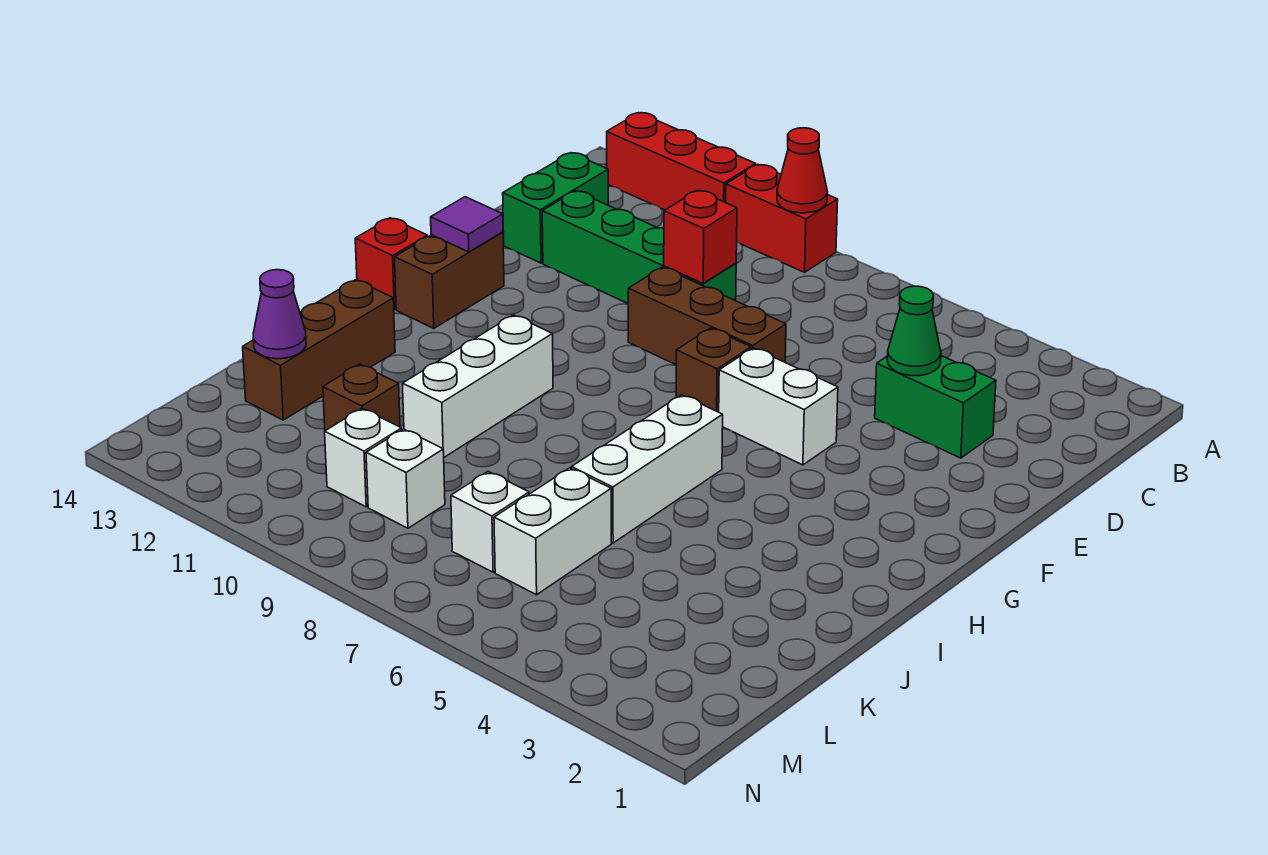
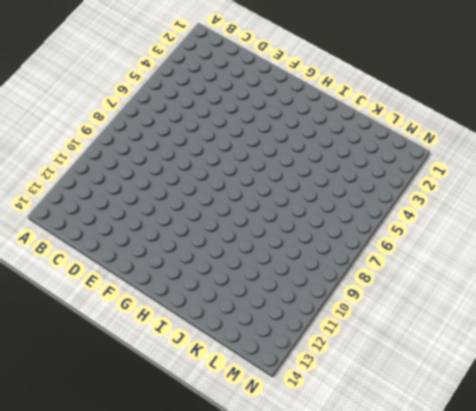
none -> red brick A9:A10 level 1
none -> red brick A11:A13 level 1
none -> green brick C13:D13 level 1

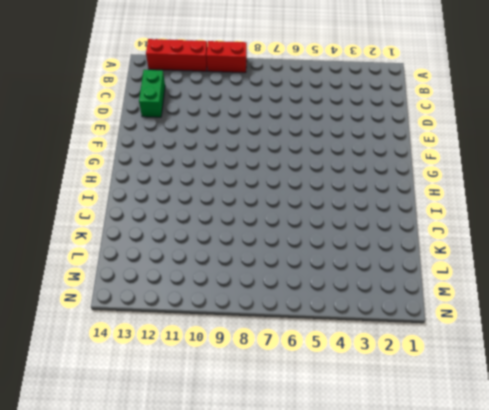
none -> green brick D3:D4 level 1
none -> green brick D9:D12 level 1
none -> brown brick E7:E9 level 1

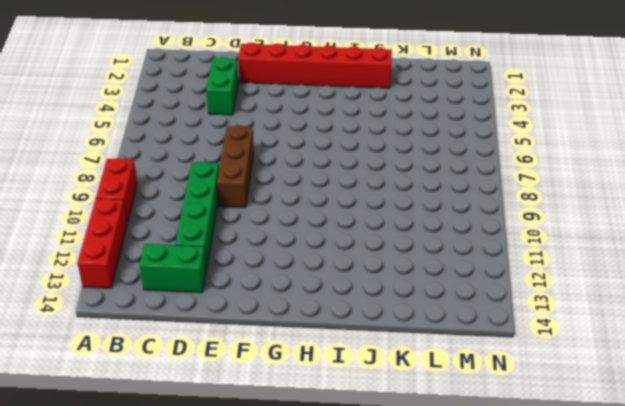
red brick E2:J2 level 1 -> none
none -> white brick F5:F6 level 1
none -> brown brick F7 level 1
none -> brown brick F13:G13 level 1

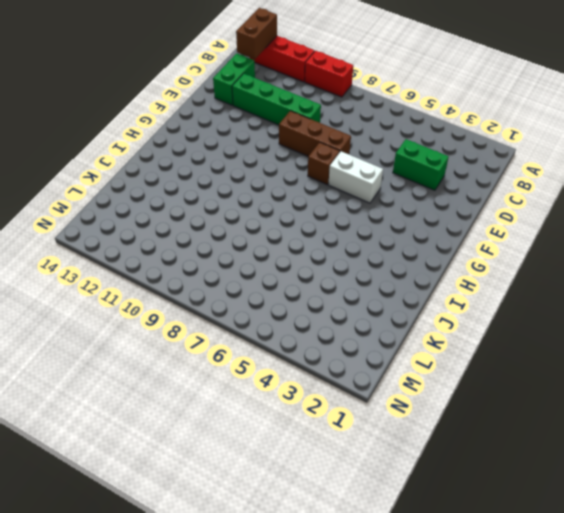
brown brick A13:B13 level 2 -> brown brick F13:G13 level 1
none -> red brick G14 level 1
none -> white brick H6:J6 level 1
none -> white brick H10:J10 level 1

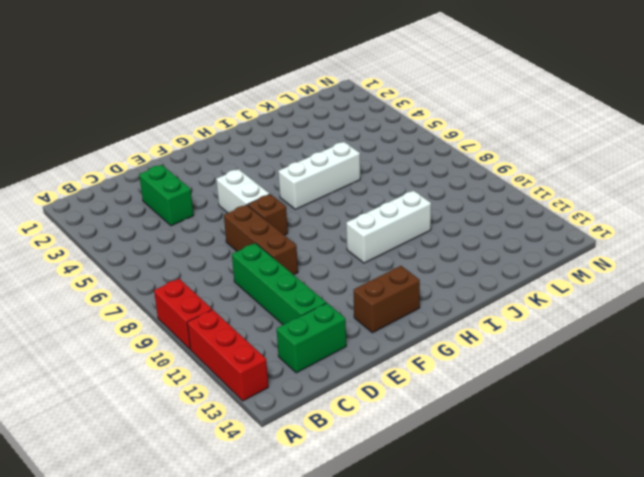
none -> red brick G14 level 1
none -> brown brick I13:K13 level 1
none -> white brick K6:L6 level 1

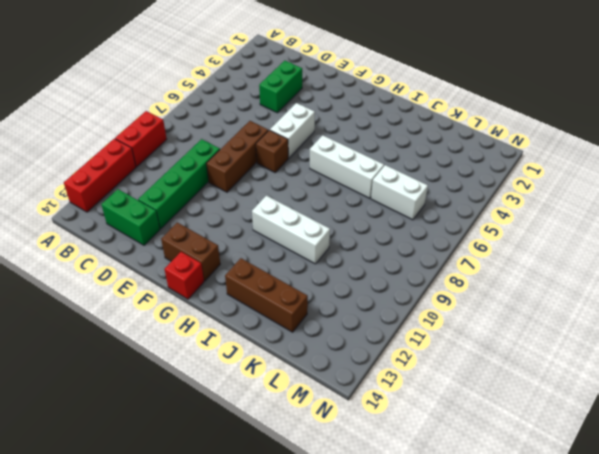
none -> brown brick K11 level 1
none -> white brick L7 level 1
none -> white brick L9 level 1

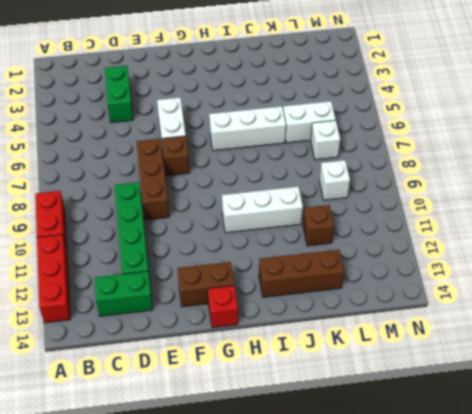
none -> white brick L10 level 1
none -> red cone A9 level 2
none -> green cone D4 level 2

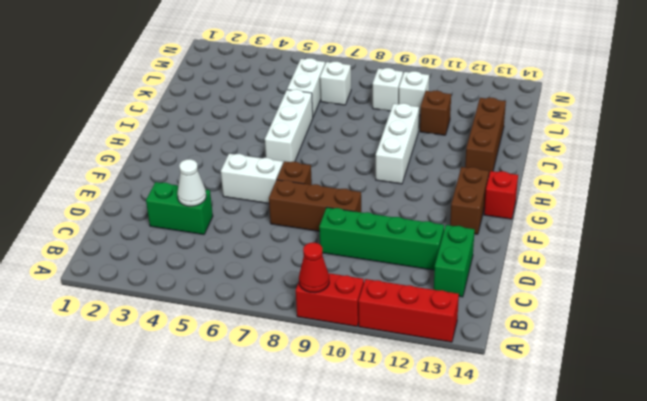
white cone D4 level 2 -> green cone D4 level 2
none -> red brick D9 level 2
none -> purple tile F13 level 2
none -> purple cone K13 level 2

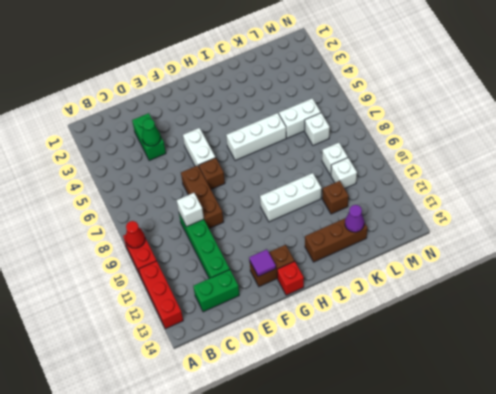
white brick D9 level 2 -> red brick D9 level 2

